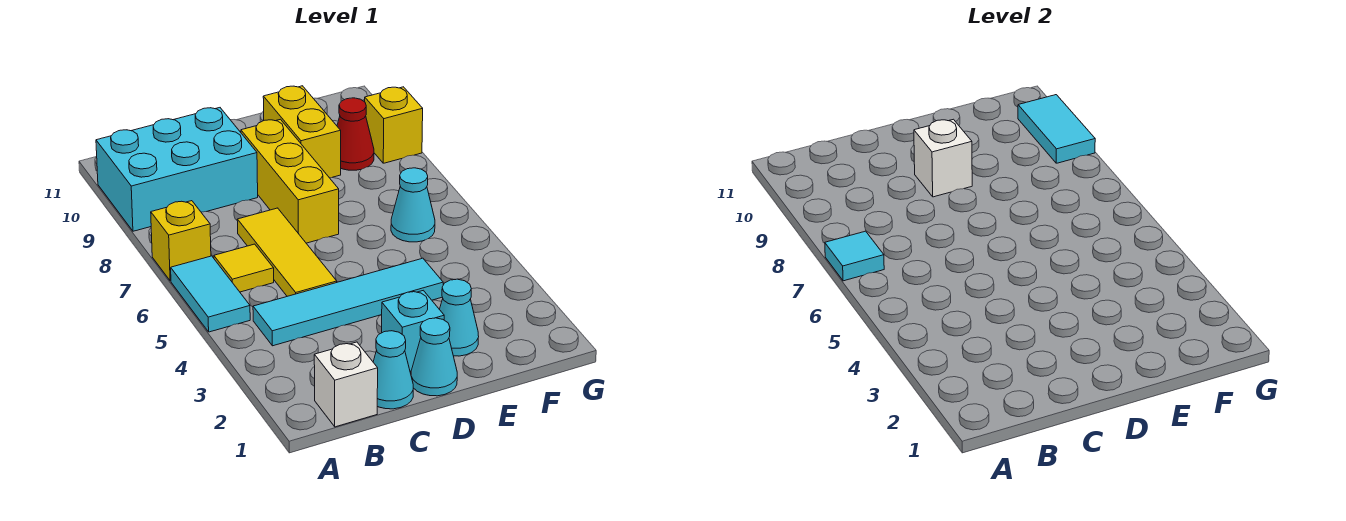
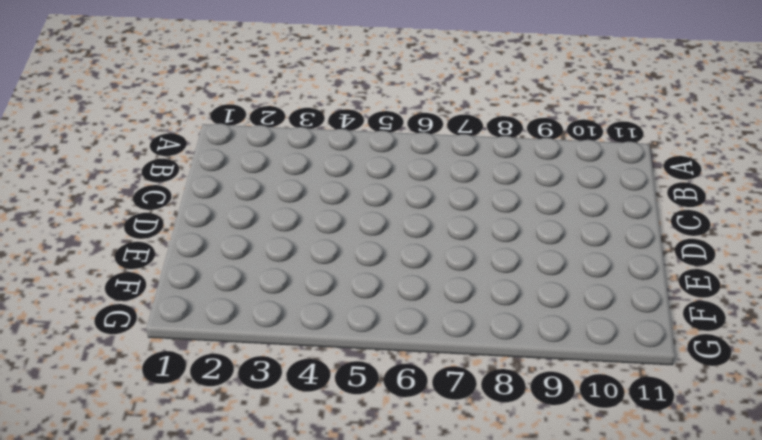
none -> cyan tile A5:A6 level 1
none -> yellow brick A7 level 1
none -> cyan brick A9:C10 level 1

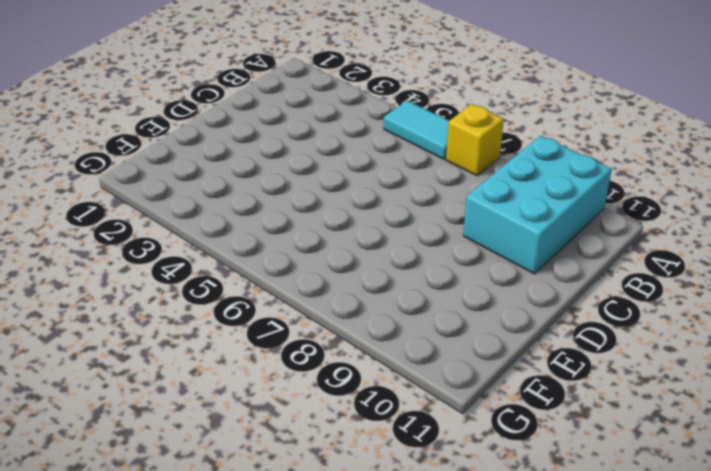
none -> white brick B1 level 1
none -> cyan tile B4:E4 level 1
none -> yellow tile B6 level 1

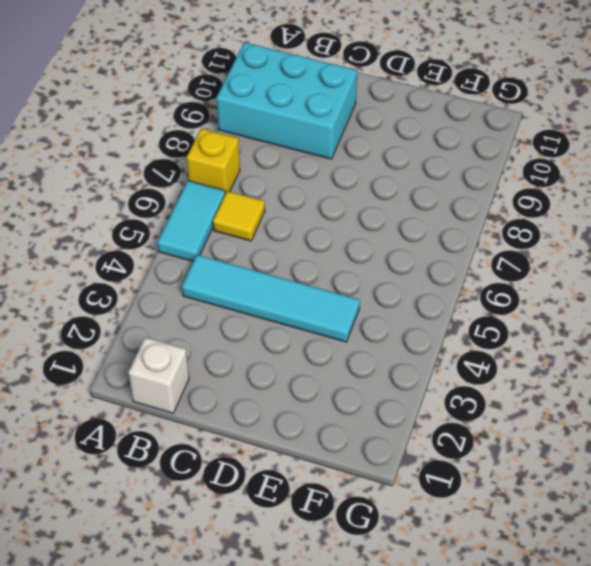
none -> cyan cone C1 level 1
none -> yellow tile C5:C7 level 1
none -> cyan cone D1 level 1

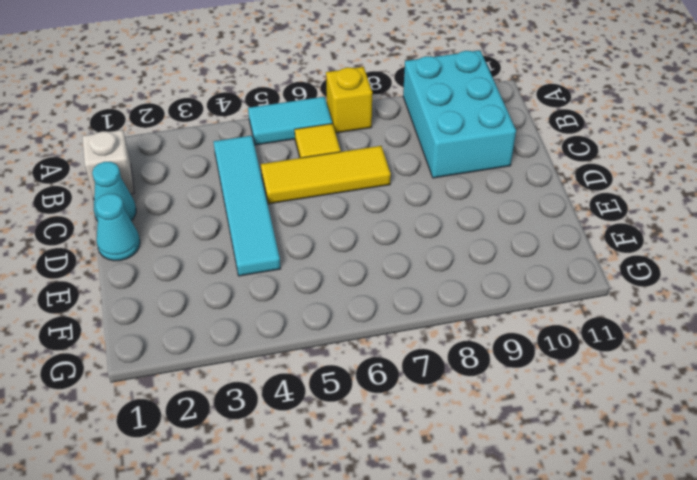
none -> cyan brick D2 level 1
none -> yellow brick D7:D9 level 1
none -> cyan cone E2 level 1

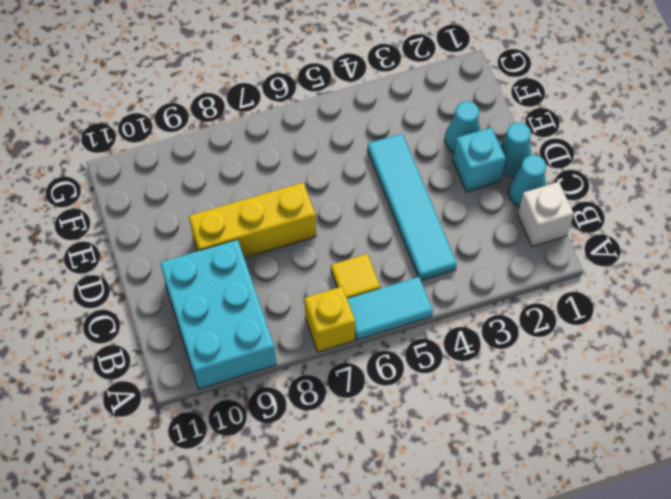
none -> yellow tile C5:C7 level 1
none -> yellow brick E9:E10 level 1
none -> cyan cone F6 level 1

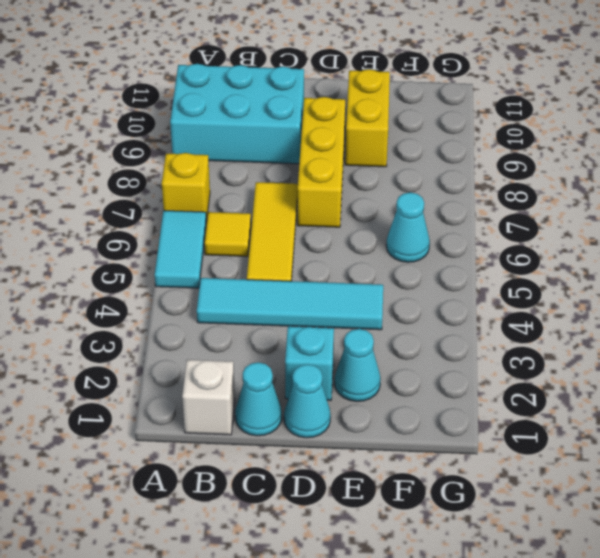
none -> red cone F9 level 1
none -> yellow brick G9 level 1
none -> cyan tile A7 level 2

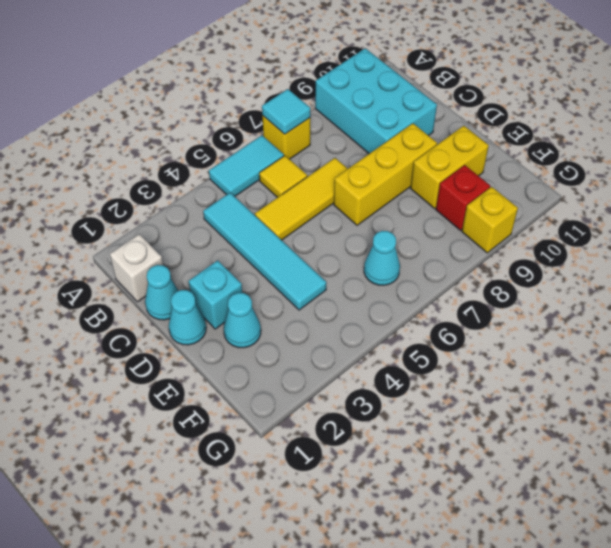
red brick F9 level 1 -> red cone F9 level 1
none -> white brick D9 level 2
none -> cyan tile G9:G10 level 2

